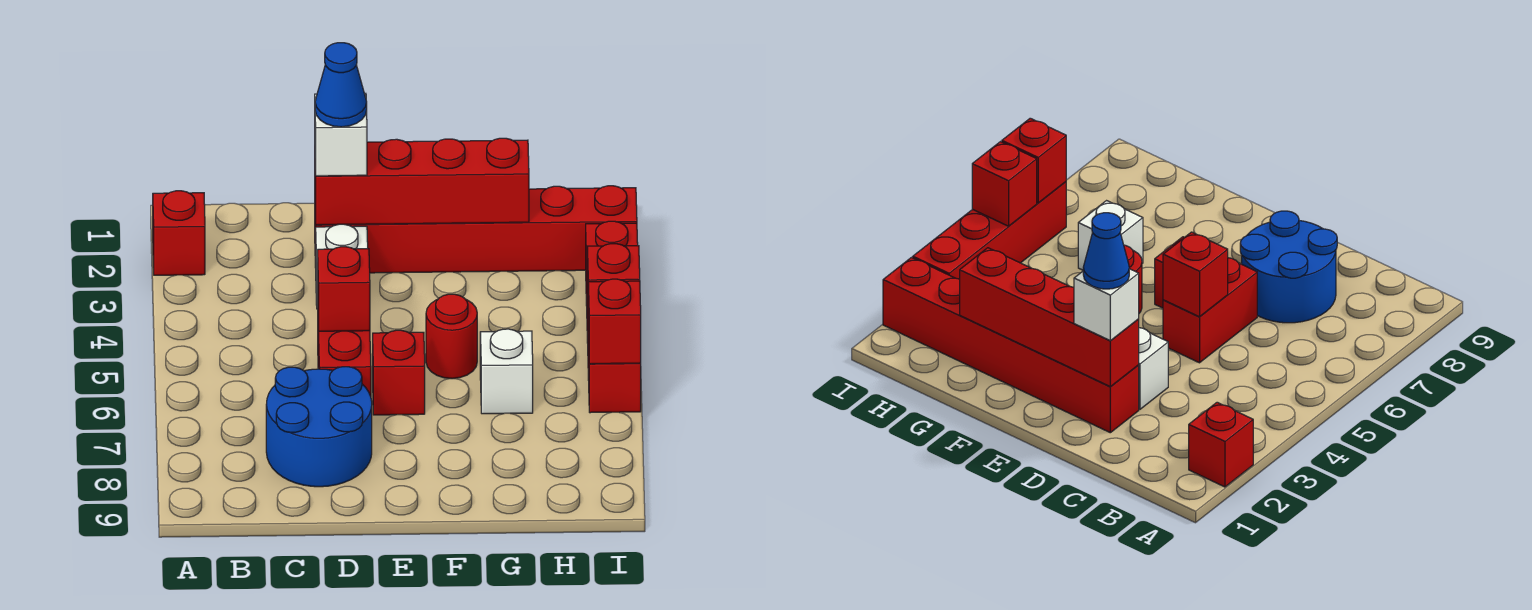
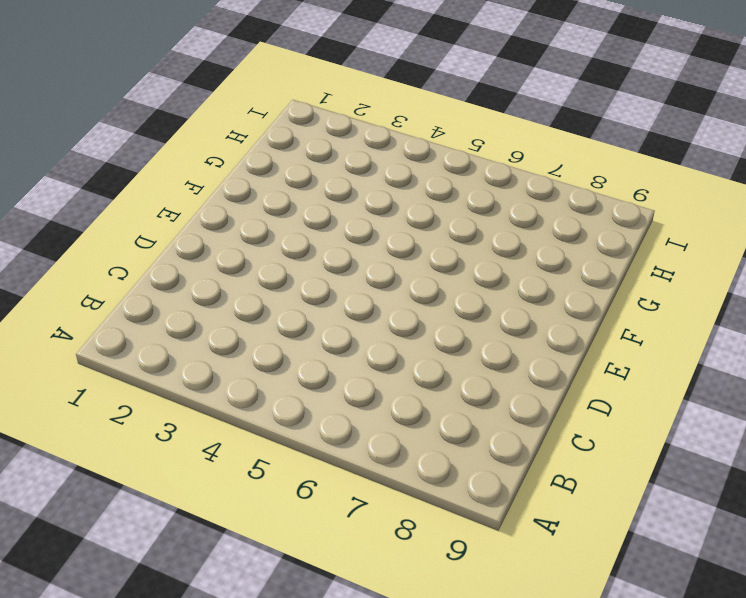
none -> red brick A2 level 1
none -> blue round brick C7:D8 level 1
none -> red brick D2:I2 level 1

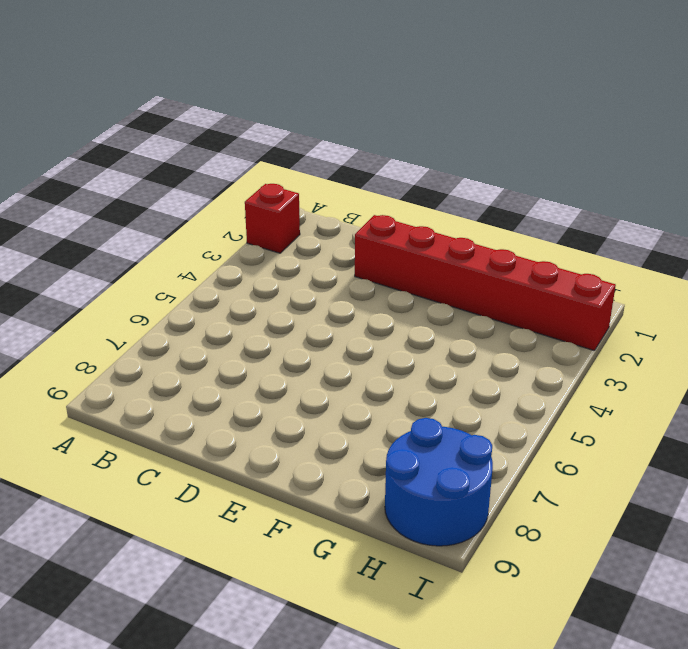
blue round brick H8:I9 level 1 -> blue round brick C7:D8 level 1
none -> white brick D3 level 1
none -> red brick D5:D6 level 1
none -> red brick E6 level 1

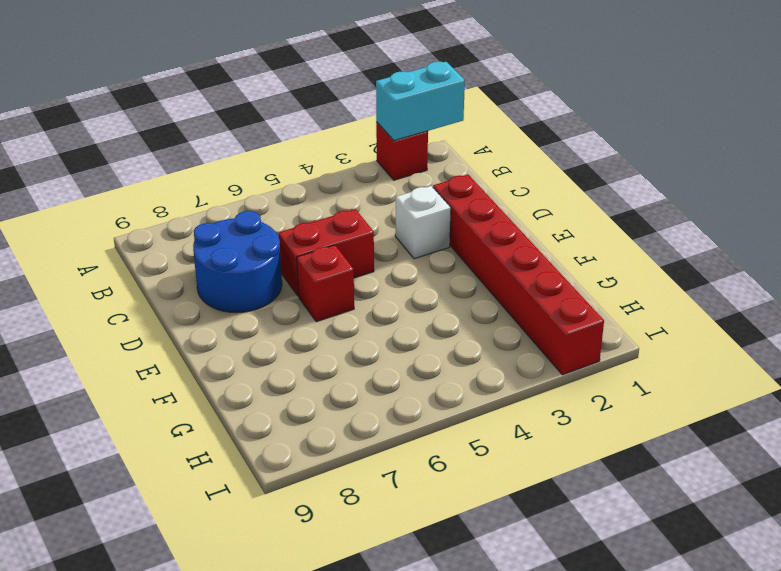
cyan brick A1:A2 level 2 -> none
none -> red round brick F5 level 1
none -> white brick G6 level 1
none -> red brick I3:I6 level 1

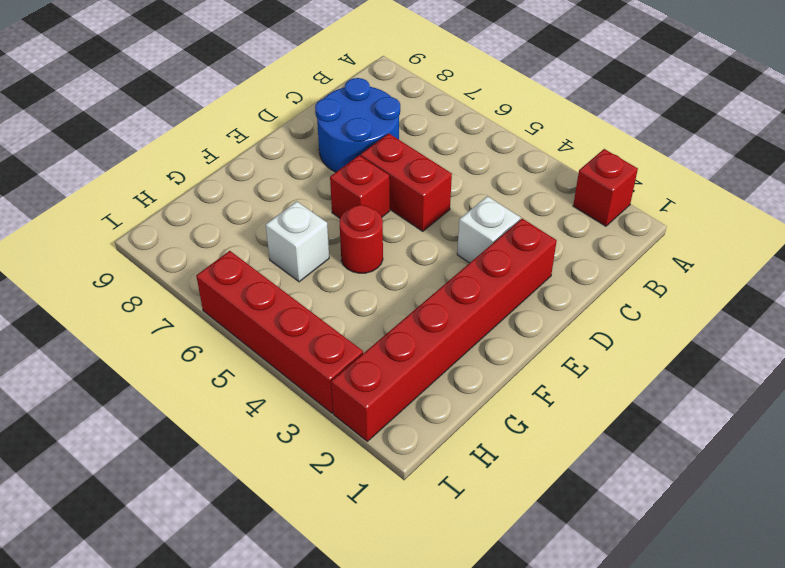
none -> red brick D2:G2 level 2
none -> red brick D5 level 2
none -> red brick I5 level 2

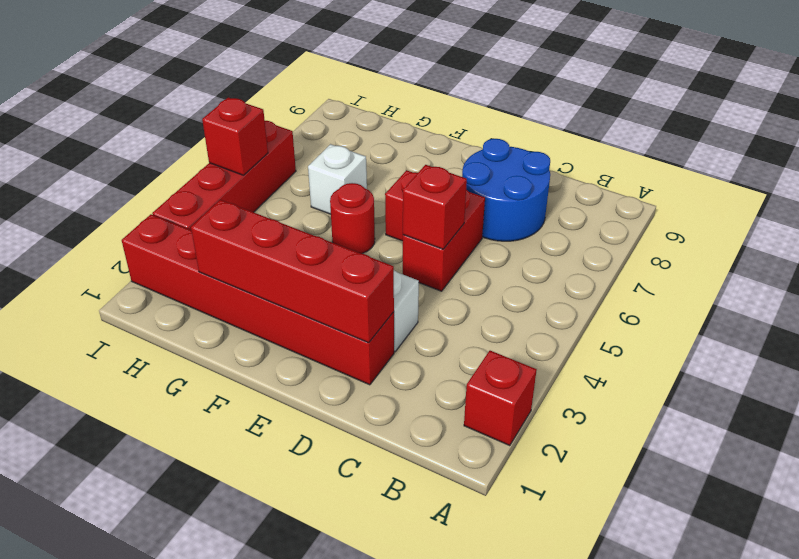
none -> red brick I6 level 2
none -> white brick D2 level 3
none -> blue cone D2 level 4

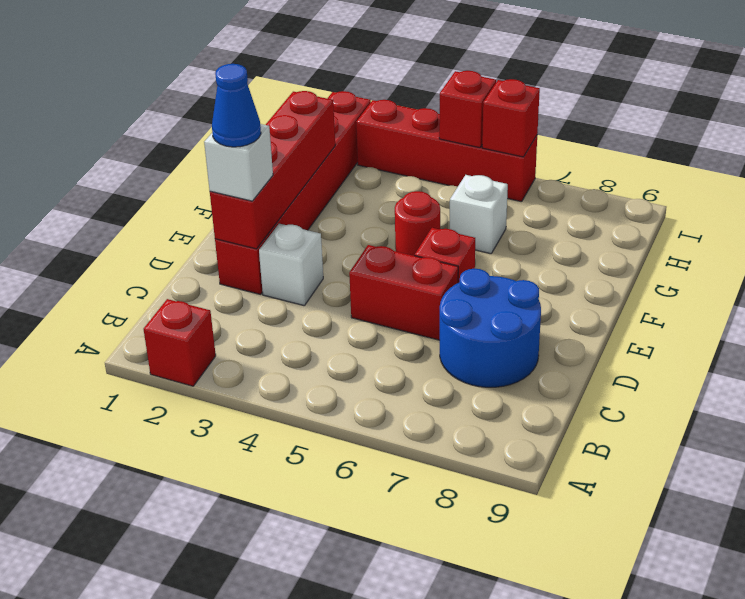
none -> red brick D5 level 2

